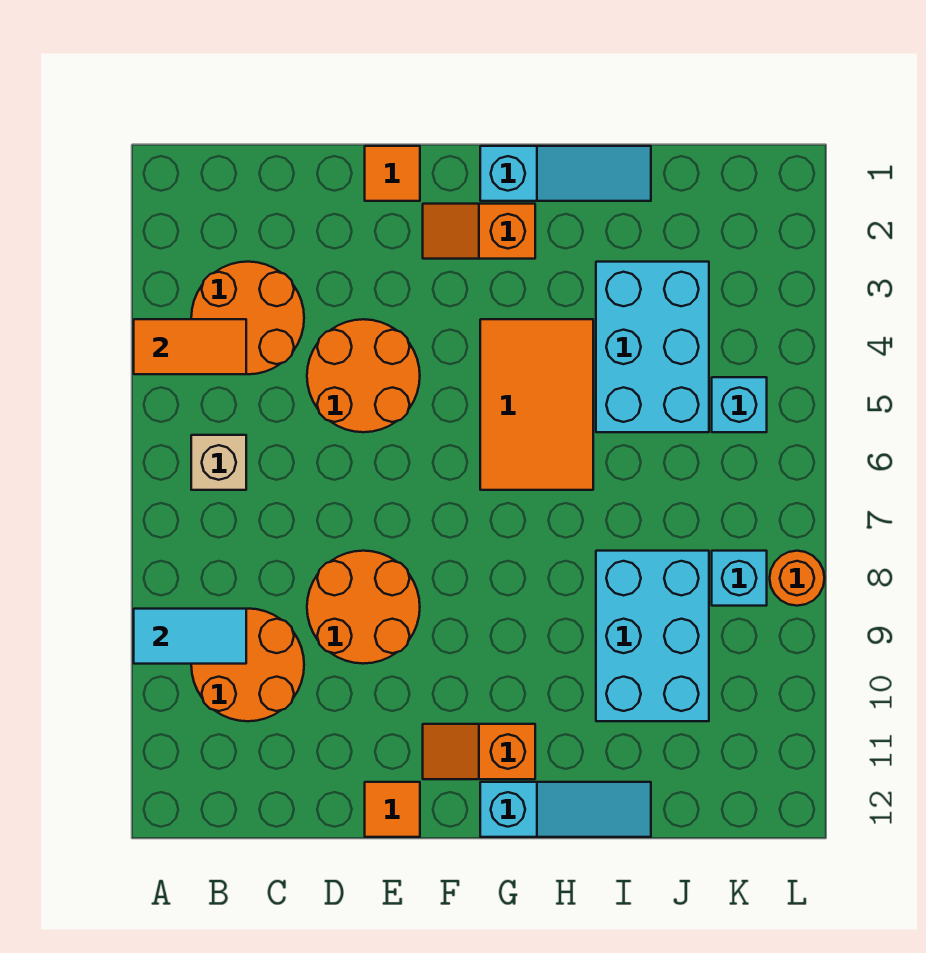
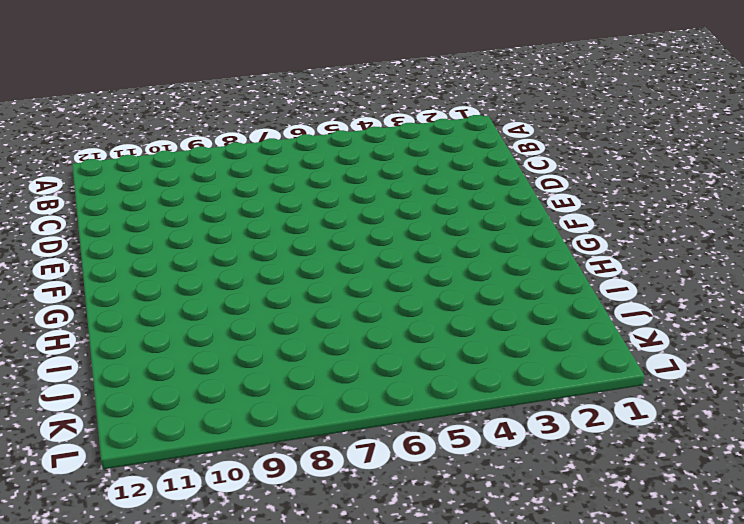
none -> orange round brick B3:C4 level 1
none -> tan brick B6 level 1
none -> orange round brick B9:C10 level 1

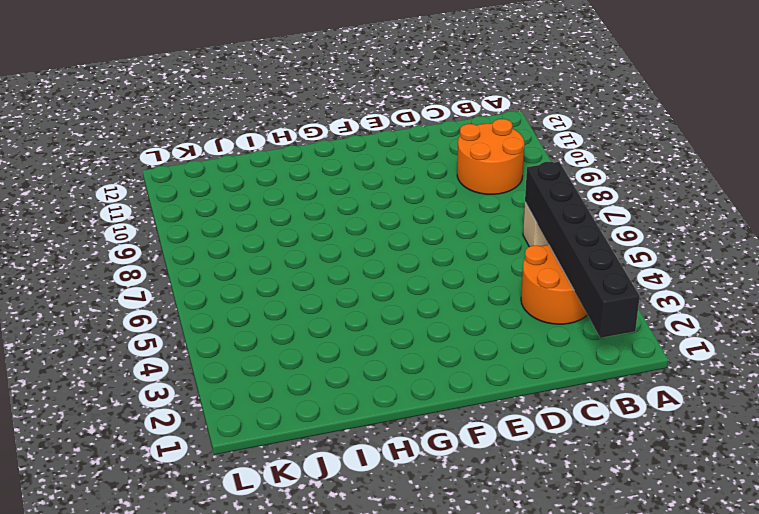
black brick B1:B6 level 2 -> orange tile A4:B4 level 2
none -> orange round brick D4:E5 level 1
none -> orange round brick D8:E9 level 1
none -> orange tile E1 level 1

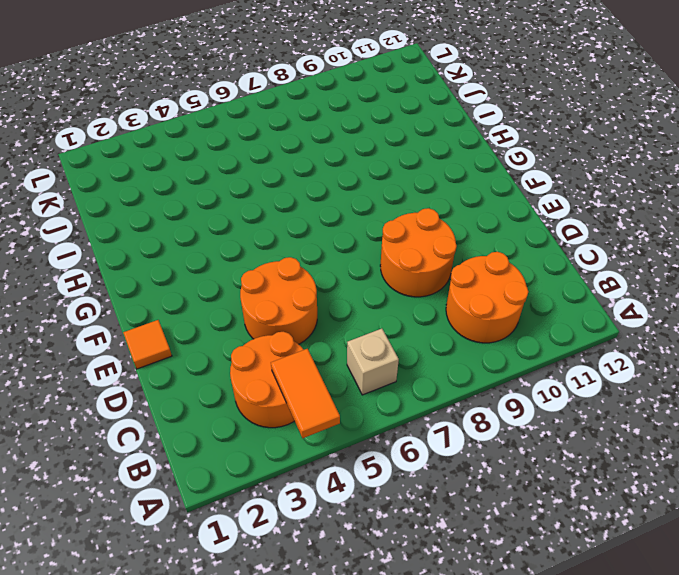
none -> orange tile E12 level 1
none -> orange slope F2:G2 level 1 top G
none -> orange slope F11:G11 level 1 top G

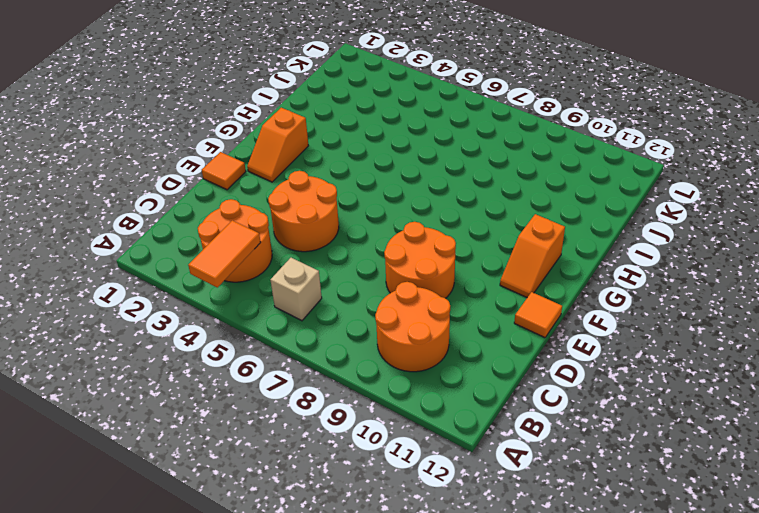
none -> cyan slope G1:I1 level 1 top G
none -> orange tile G4:H6 level 1
none -> cyan slope G12:I12 level 1 top G

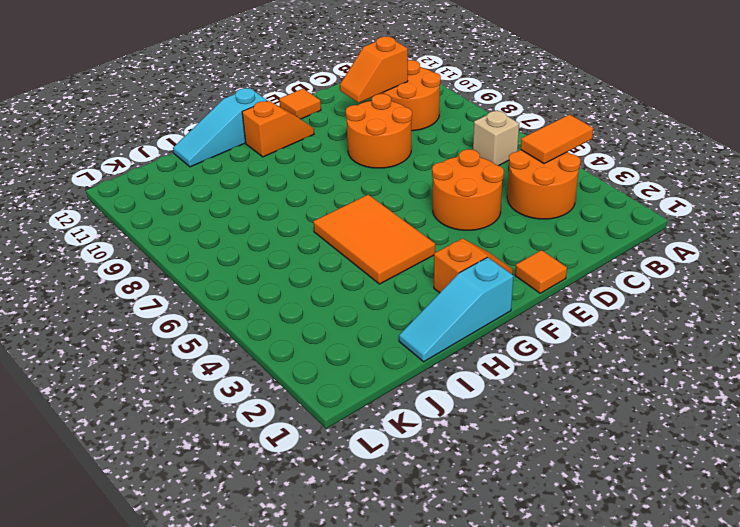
orange slope C10:D10 level 2 top C -> none
none -> cyan brick I3:J5 level 1
none -> cyan brick I8:J10 level 1
none -> cyan brick K5 level 1

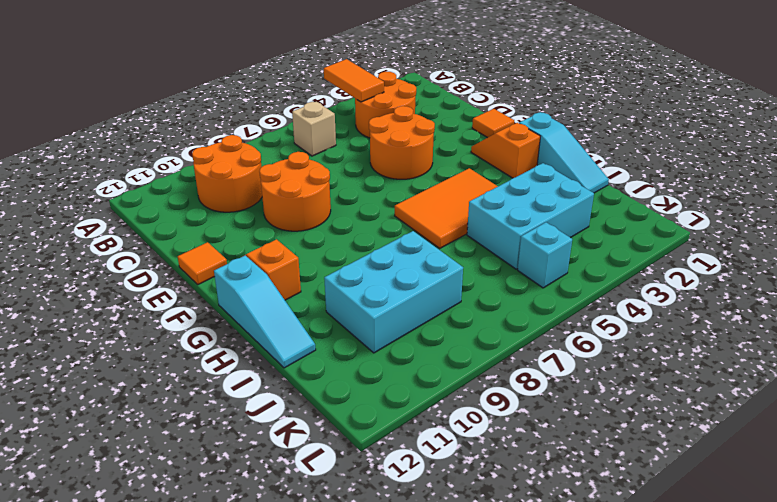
none -> cyan brick K8 level 1
none -> orange round brick L8 level 1
none -> cyan tile A9:B9 level 2

